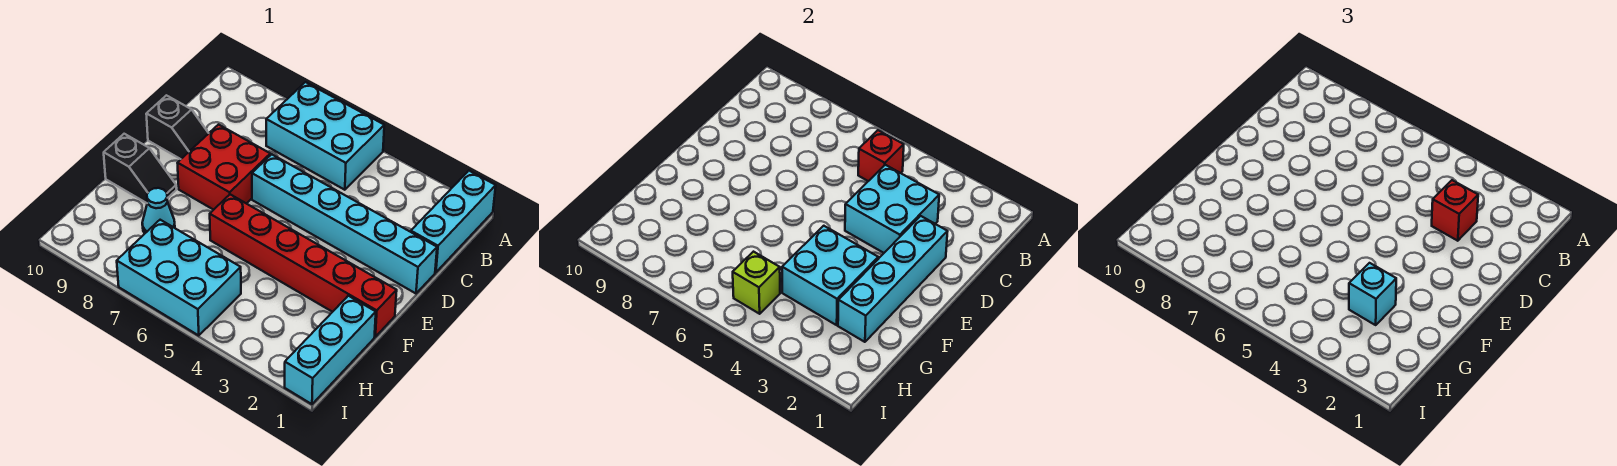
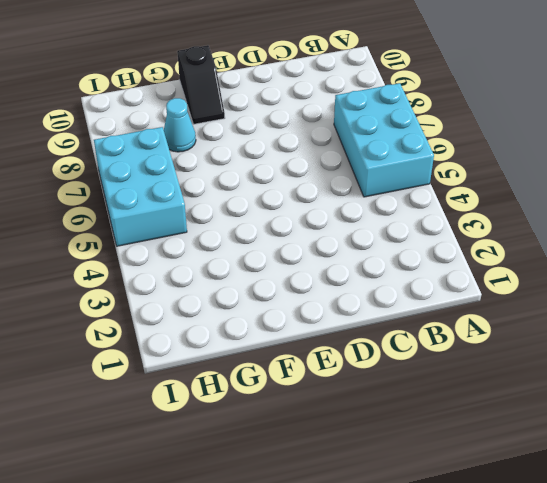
none -> cyan brick A1:C1 level 1
none -> cyan brick D1:D6 level 1
none -> red brick D7:E8 level 1

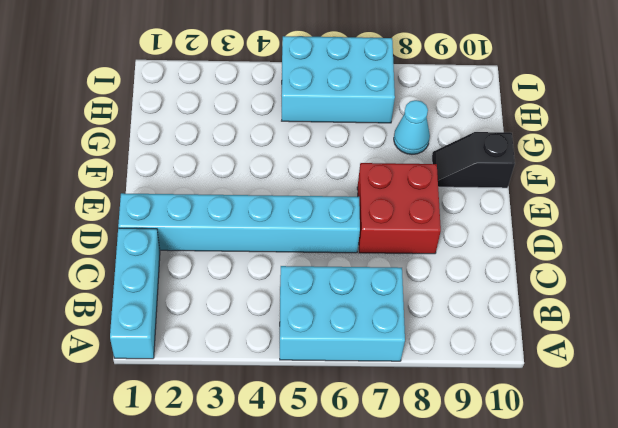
none -> black slope D9:D10 level 1 top 10
none -> red brick F1:F6 level 1
none -> cyan brick G1:I1 level 1

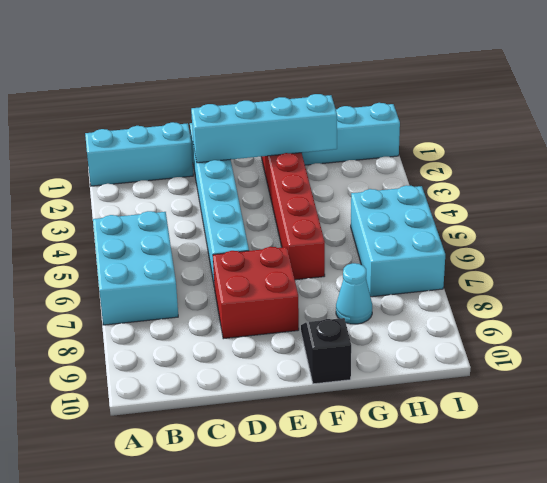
none -> black slope D9:D10 level 1 top 10
none -> red brick B5 level 2
none -> cyan brick C3:D4 level 2

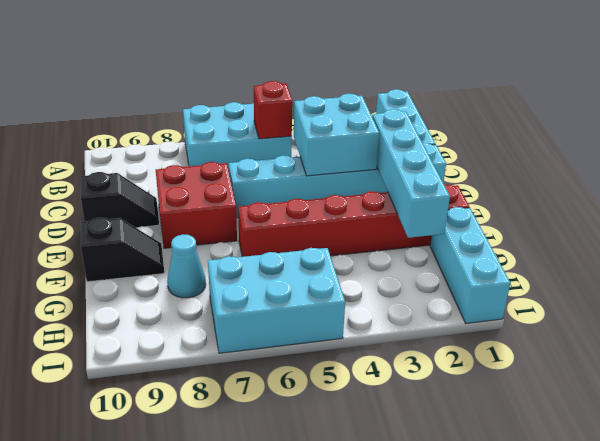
none -> cyan brick F3:G4 level 2
none -> lime brick H5 level 2
none -> red brick C3 level 3

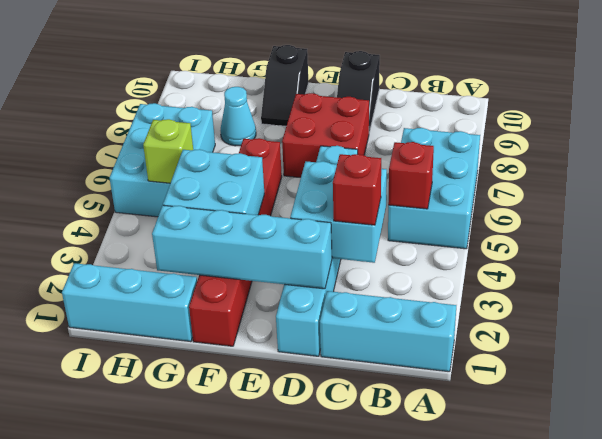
none -> cyan brick G3 level 3

